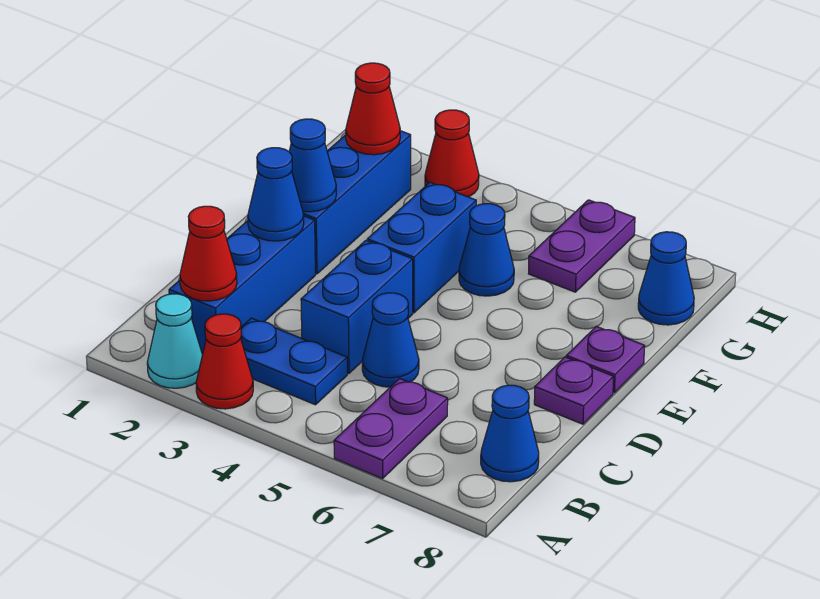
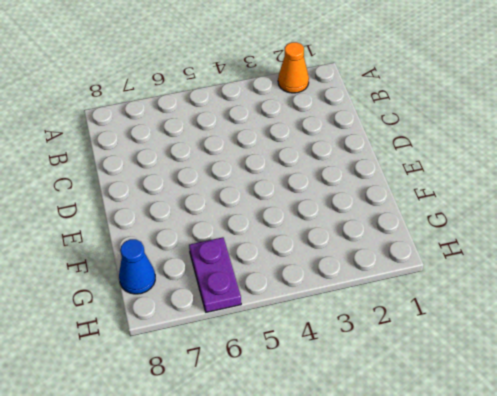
orange cone A2 level 1 -> cyan cone A2 level 1
none -> red cone A3 level 1
none -> purple plate A6:B6 level 1
none -> blue brick B2:D2 level 1

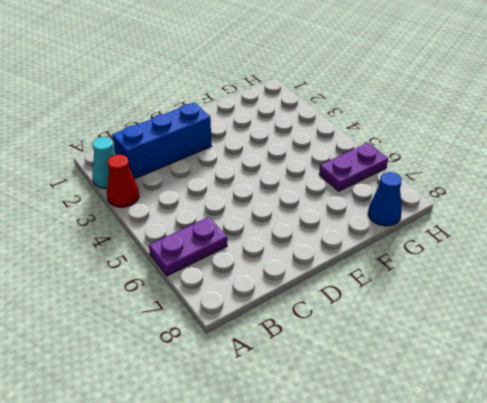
none -> blue plate B3:B4 level 1
none -> blue cone B8 level 1
none -> blue brick C4:D4 level 1

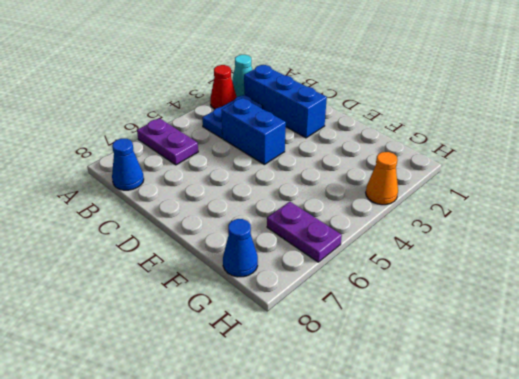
orange cone H3 level 1 -> red cone H3 level 1
none -> blue cone C5 level 1
none -> purple plate D8 level 1
none -> blue brick E2:G2 level 1

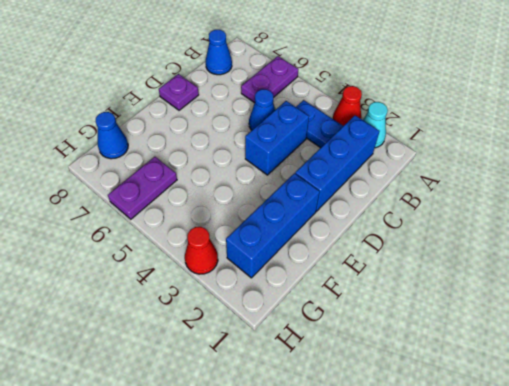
none -> blue brick E4:F4 level 1
none -> purple plate E8 level 1
none -> blue cone F5 level 1

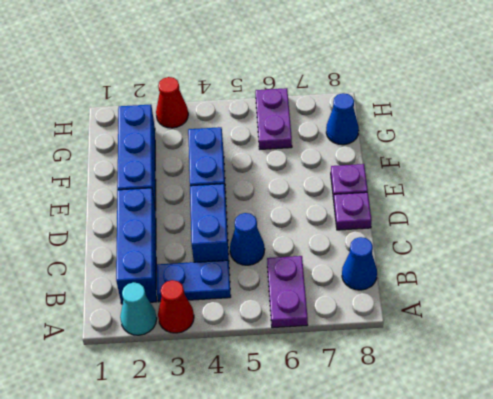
none -> blue cone F5 level 1
none -> red cone B2 level 2
none -> blue cone D2 level 2

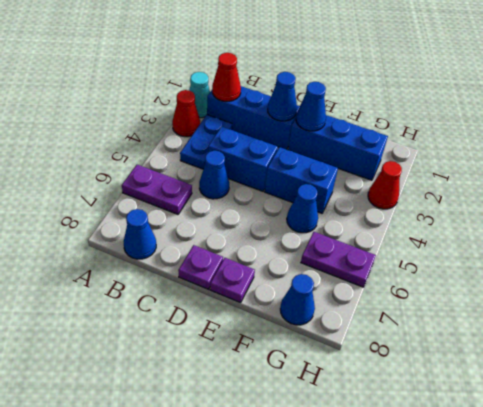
none -> red cone G2 level 2

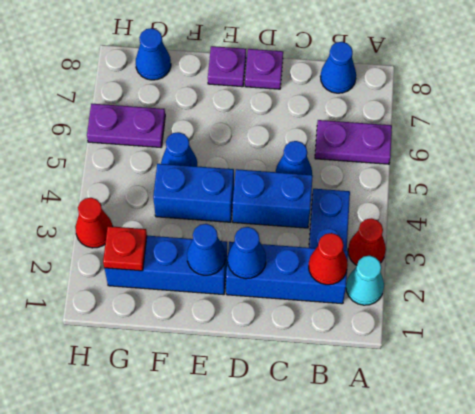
red plate G2 level 2 -> red cone G2 level 2

